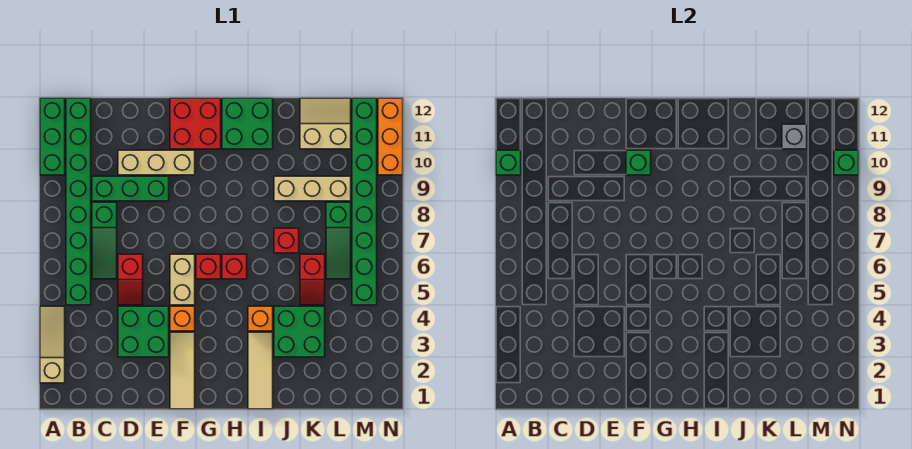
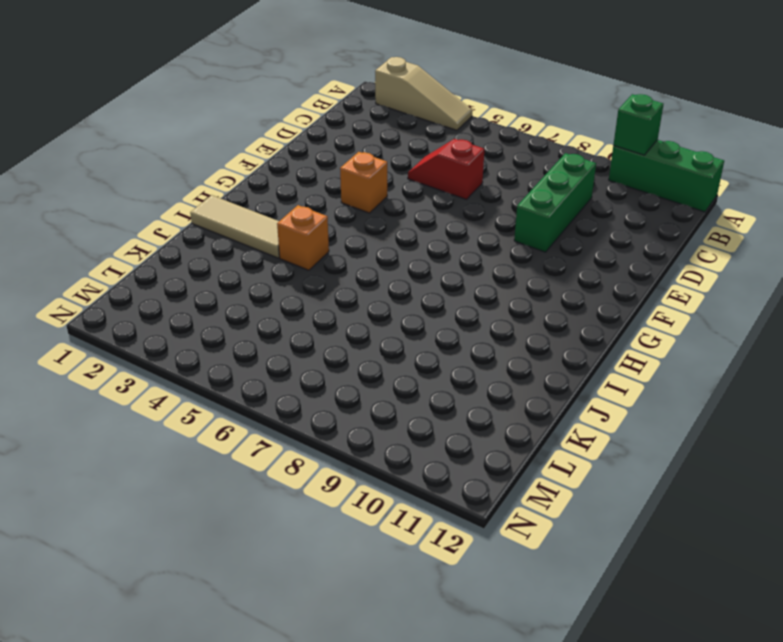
none -> green brick B5:B12 level 1
none -> green slope C6:C8 level 1 top 8
none -> green brick D3:E4 level 1

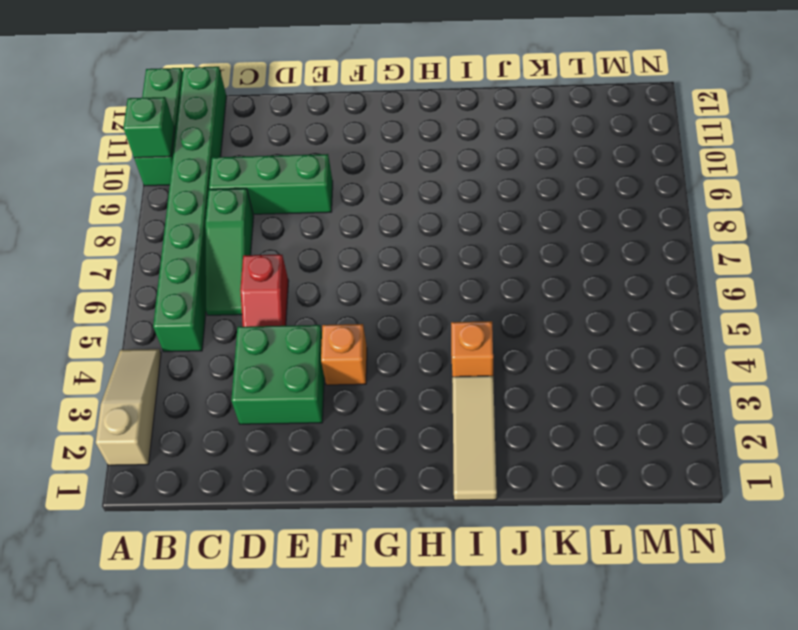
none -> tan brick D10:F10 level 1
none -> tan tile F1:F3 level 1
none -> tan brick F5:F6 level 1

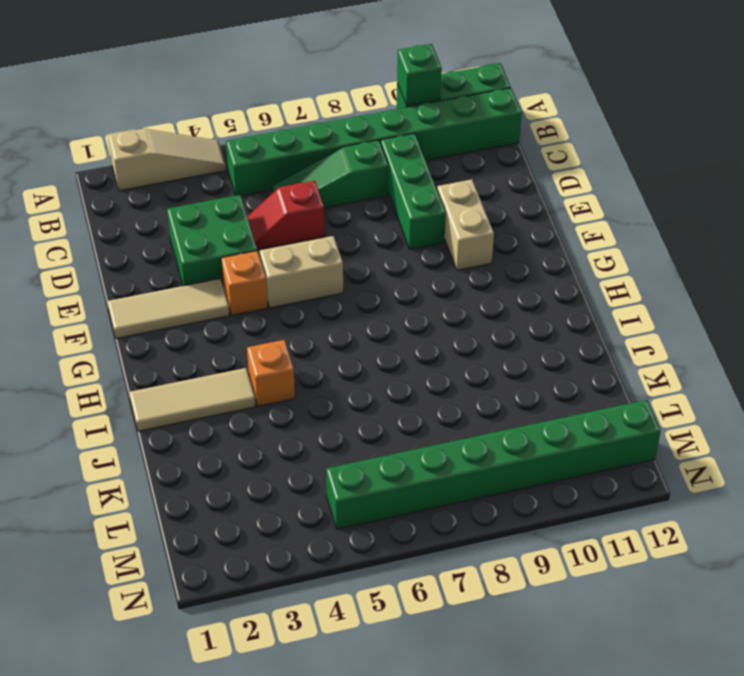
tan brick E10:F10 level 1 -> tan brick D10:F10 level 1
none -> red brick F11:G12 level 1
none -> red brick G6 level 1
none -> red brick H6 level 1

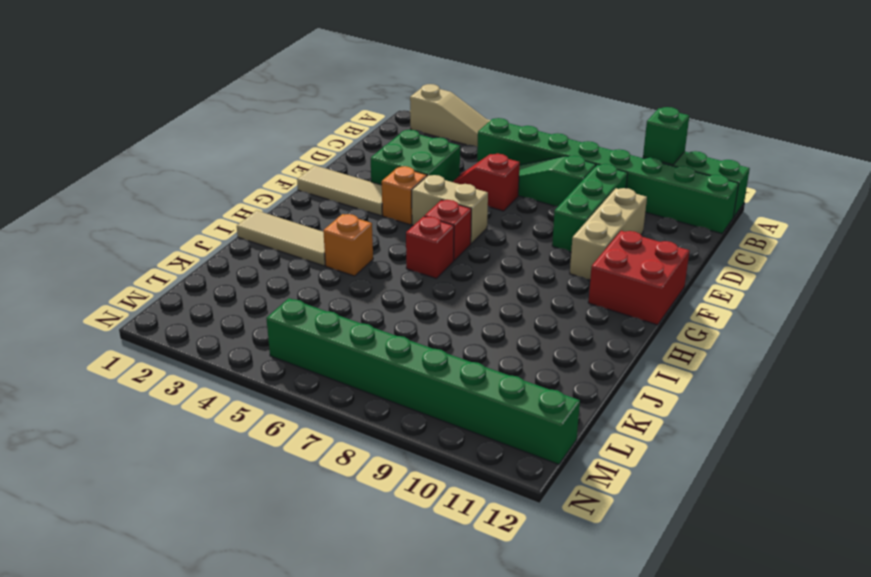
none -> green brick H11:I12 level 1
none -> green brick J3:K4 level 1
none -> red brick J7 level 1

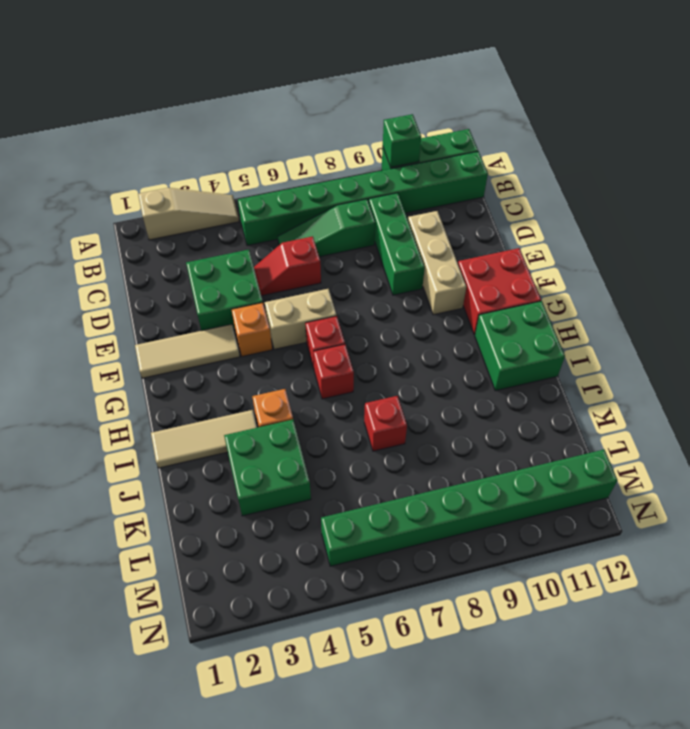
none -> tan brick J9:L9 level 1
none -> red slope K5:K6 level 1 top 6
none -> tan slope K11:L12 level 1 top 11

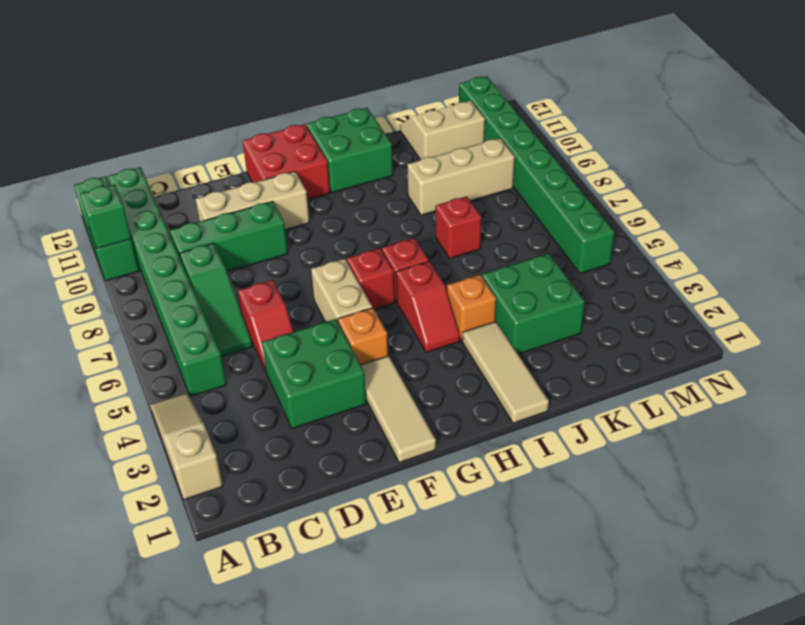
red slope H4:H5 level 1 top 5 -> red slope K5:K6 level 1 top 6
none -> green slope L6:L8 level 1 top 8
none -> orange brick N10:N12 level 1
none -> green brick F10 level 2

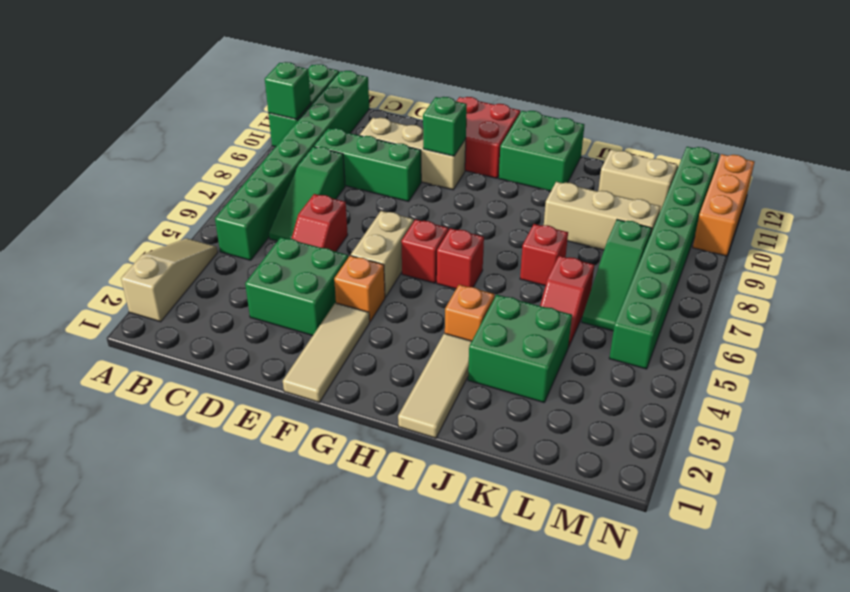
none -> grey brick L11 level 2
none -> green brick N10 level 2

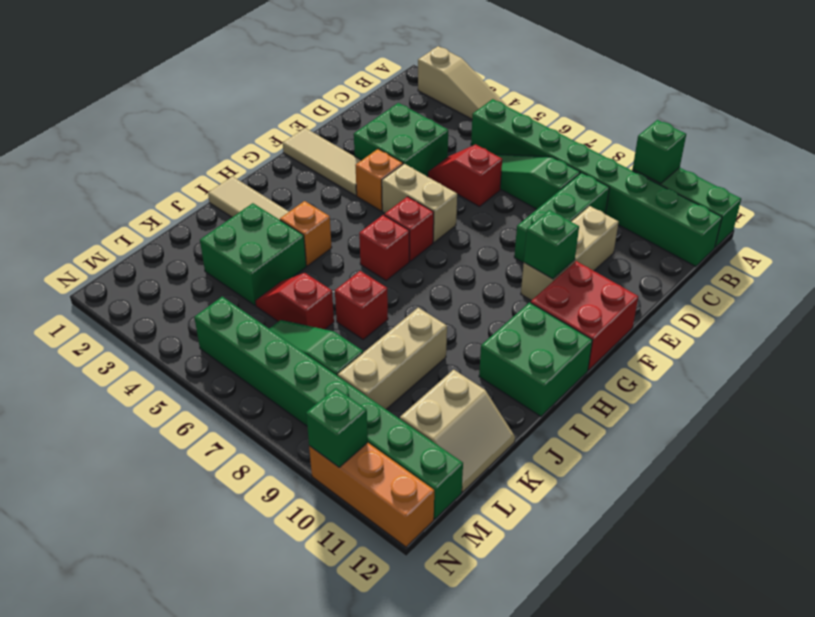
none -> grey brick L11 level 2

